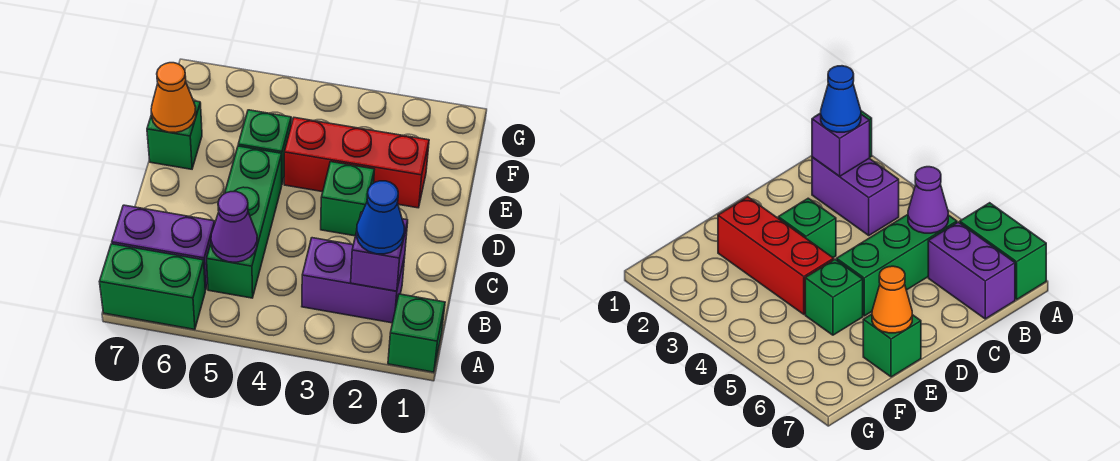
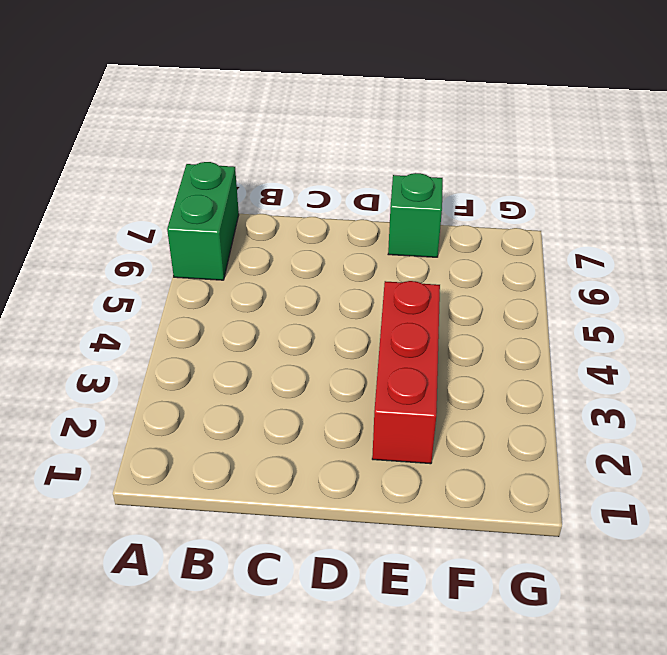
none -> green brick A1 level 1
none -> purple brick B2:B3 level 1
none -> green brick B5:D5 level 1

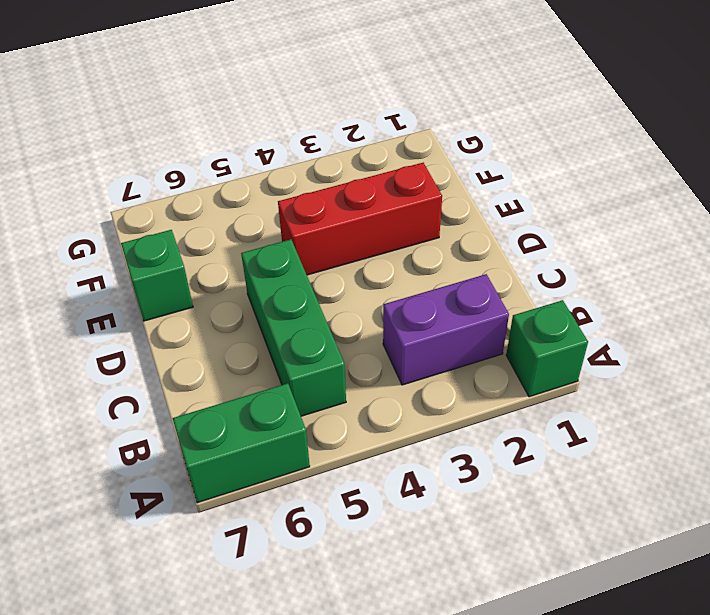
none -> purple brick B6:B7 level 1
none -> green brick D3 level 1
none -> green brick E5 level 1

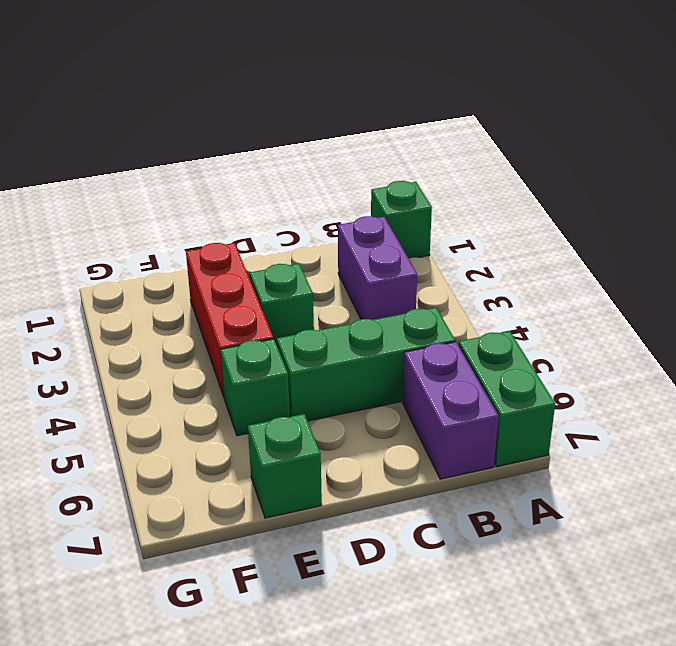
none -> purple brick B2 level 2
none -> purple cone B5 level 2
none -> orange cone E7 level 2

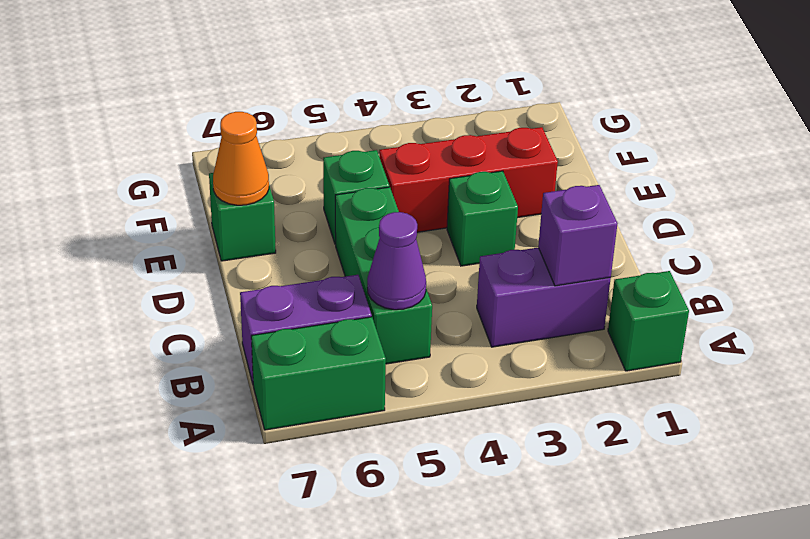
none -> blue cone B2 level 3

